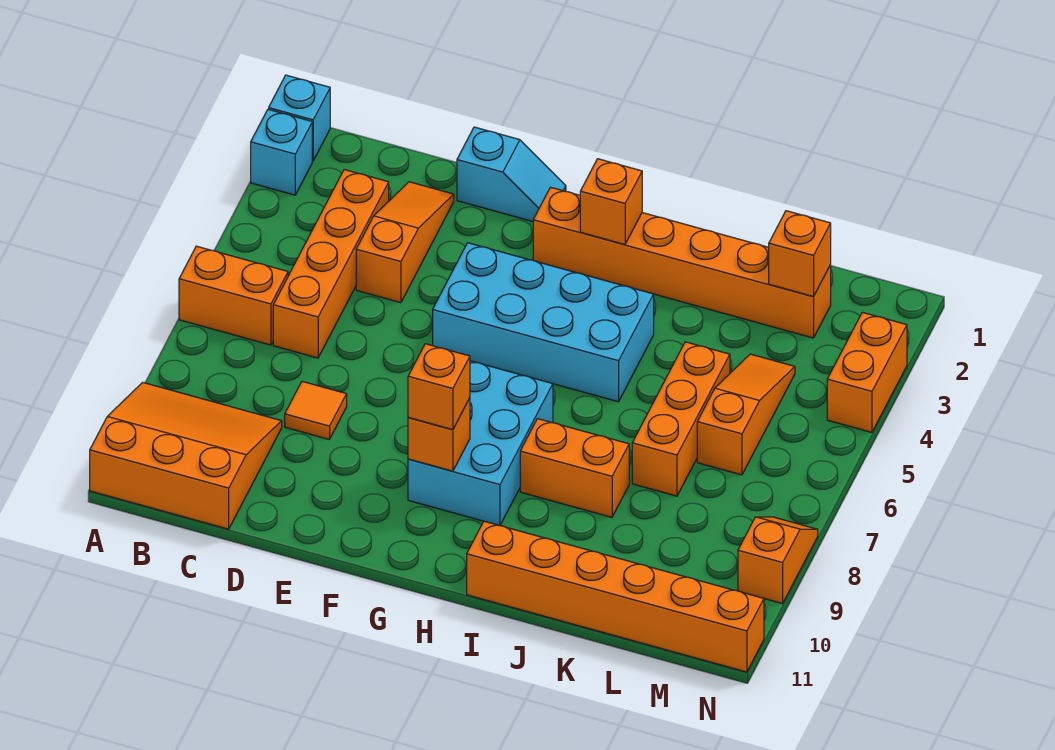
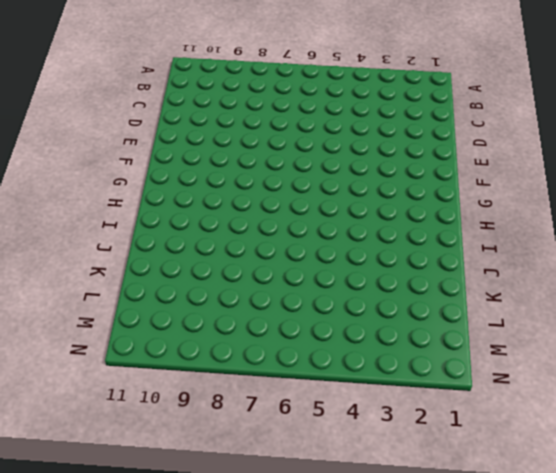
none -> cyan brick A1 level 1
none -> cyan brick A2 level 1
none -> orange brick A6:B6 level 1

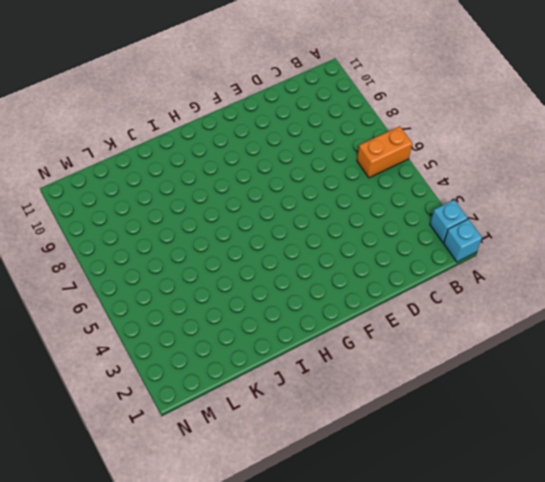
none -> orange slope A9:C11 level 1 top 11
none -> orange brick C3:C6 level 1
none -> orange slope D2:D4 level 1 top 4

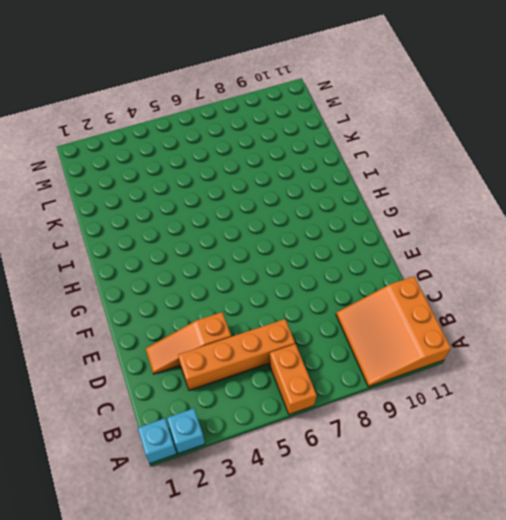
none -> orange tile D8 level 1
none -> cyan slope E1:F1 level 1 top E
none -> cyan brick F4:I5 level 1

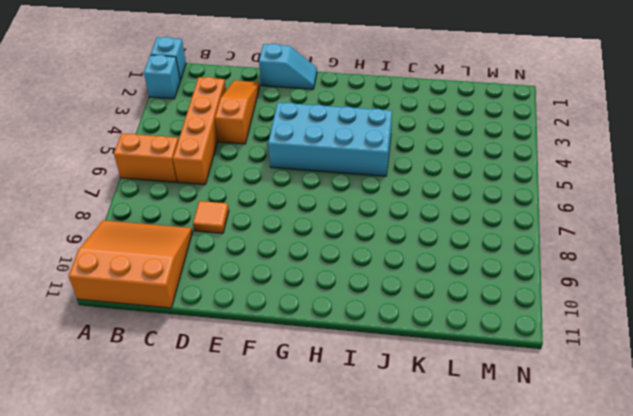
none -> orange brick G2:L2 level 1
none -> cyan brick G7:H9 level 1
none -> orange brick I8:J8 level 1

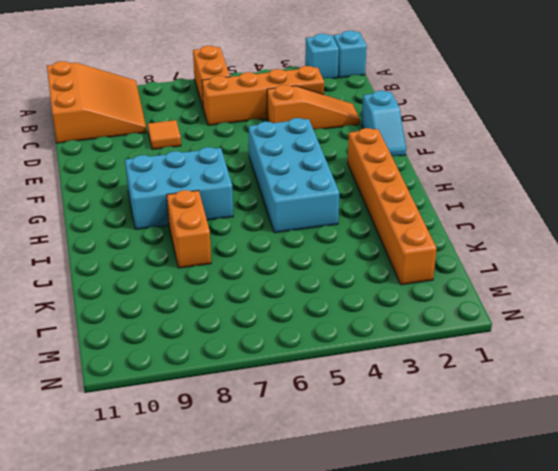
none -> orange brick I11:N11 level 1
none -> orange brick K5:K7 level 1
none -> orange slope L4:L6 level 1 top 6

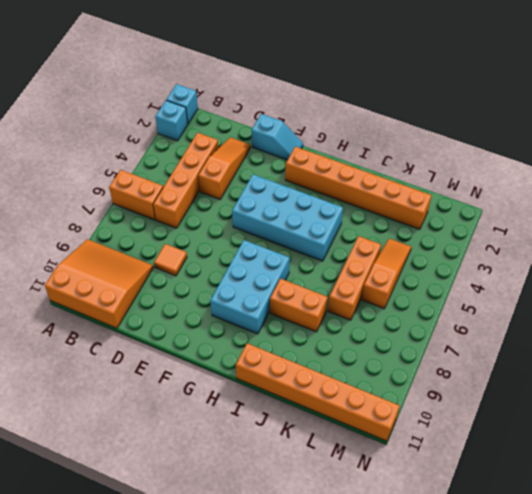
none -> orange brick N3:N4 level 1
none -> orange slope N8:N9 level 1 top 9
none -> orange brick G9 level 2

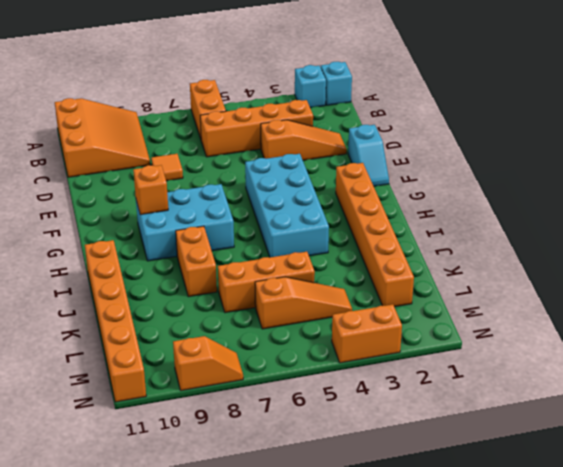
none -> orange brick H2 level 2
none -> orange brick L2 level 2
none -> orange brick G9 level 3

